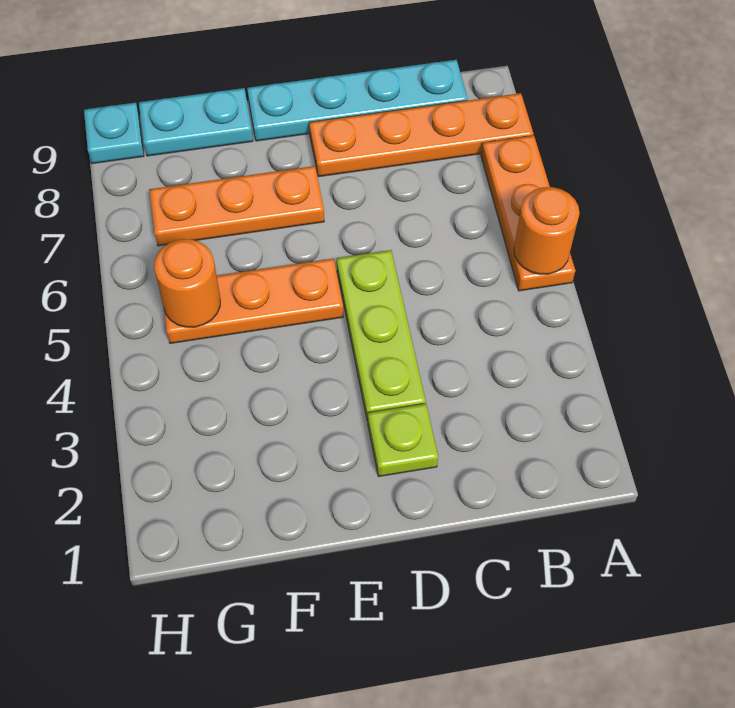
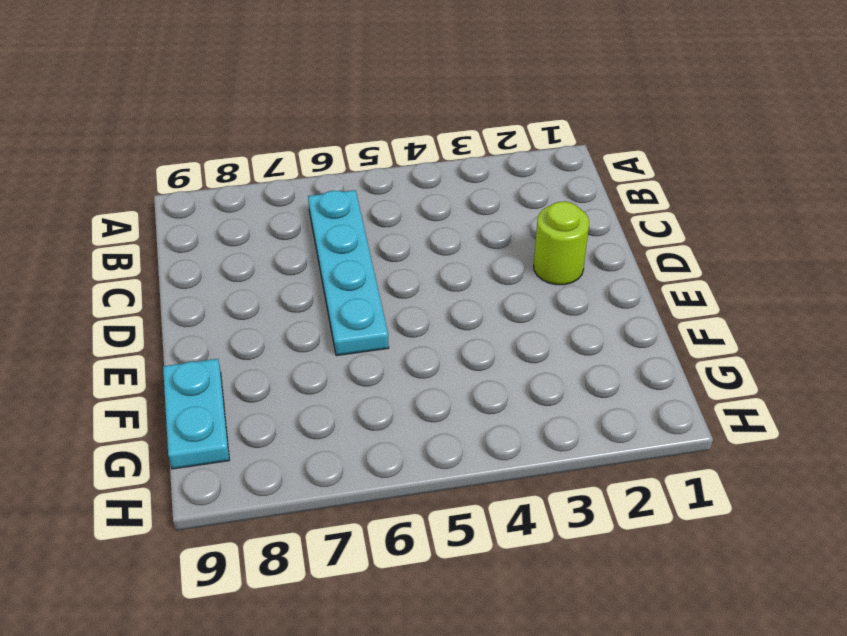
cyan plate B6:E6 level 1 -> cyan plate B9:E9 level 1
lime round brick D2 level 1 -> lime plate D2 level 1
none -> orange plate A5:A7 level 1
none -> orange plate A8:D8 level 1

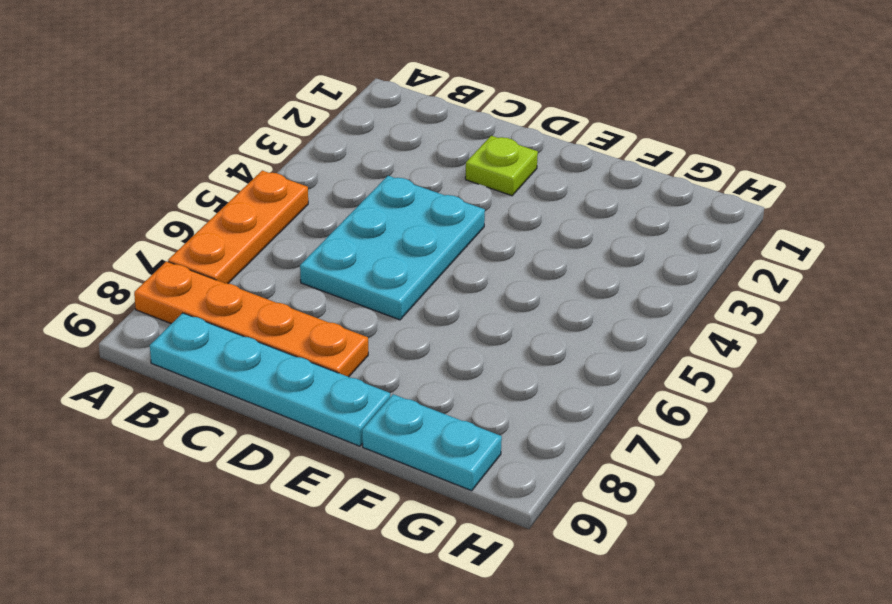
cyan plate C4:D6 level 1 -> lime plate D3:D5 level 1
none -> orange plate E5:G5 level 1
none -> orange plate E7:G7 level 1

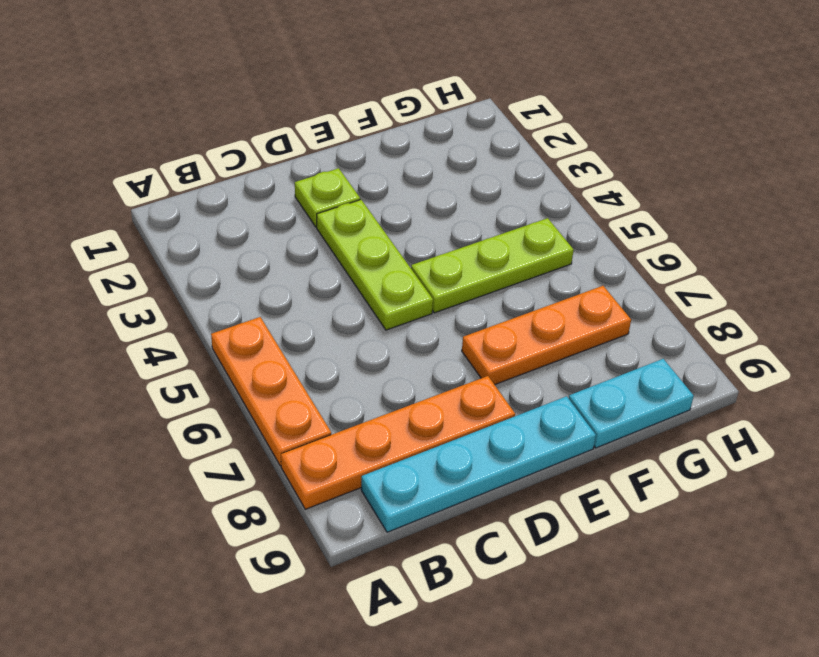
lime plate E5:G5 level 1 -> orange plate E5:G5 level 1
none -> cyan plate H9 level 1
none -> orange round brick A5 level 2

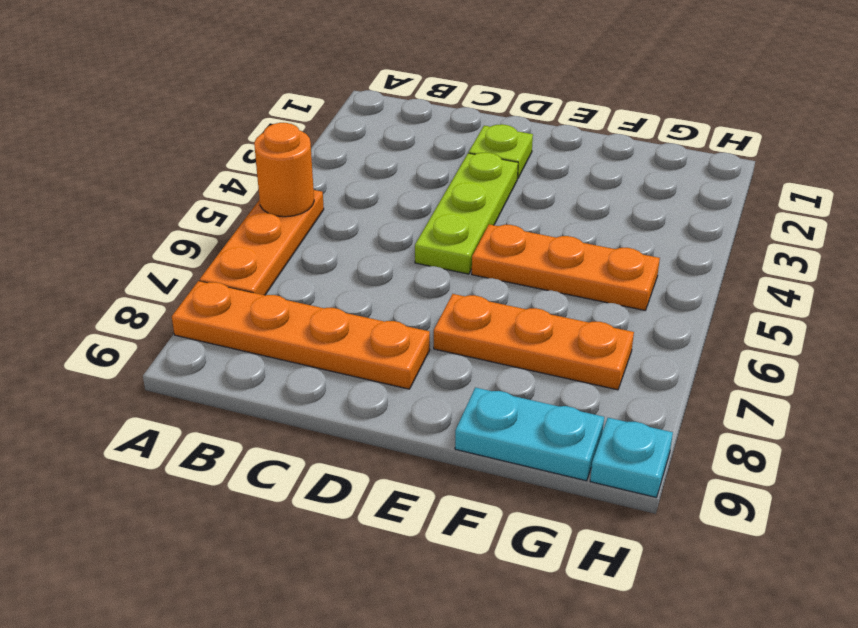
none -> cyan plate B9:E9 level 1
none -> orange round brick G5 level 2

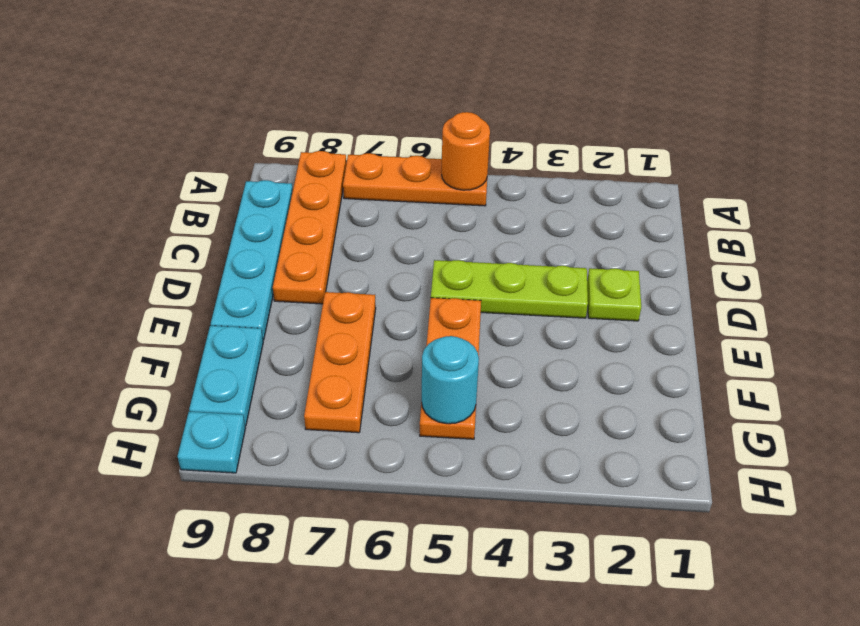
cyan round brick G5 level 2 -> orange round brick G5 level 2

